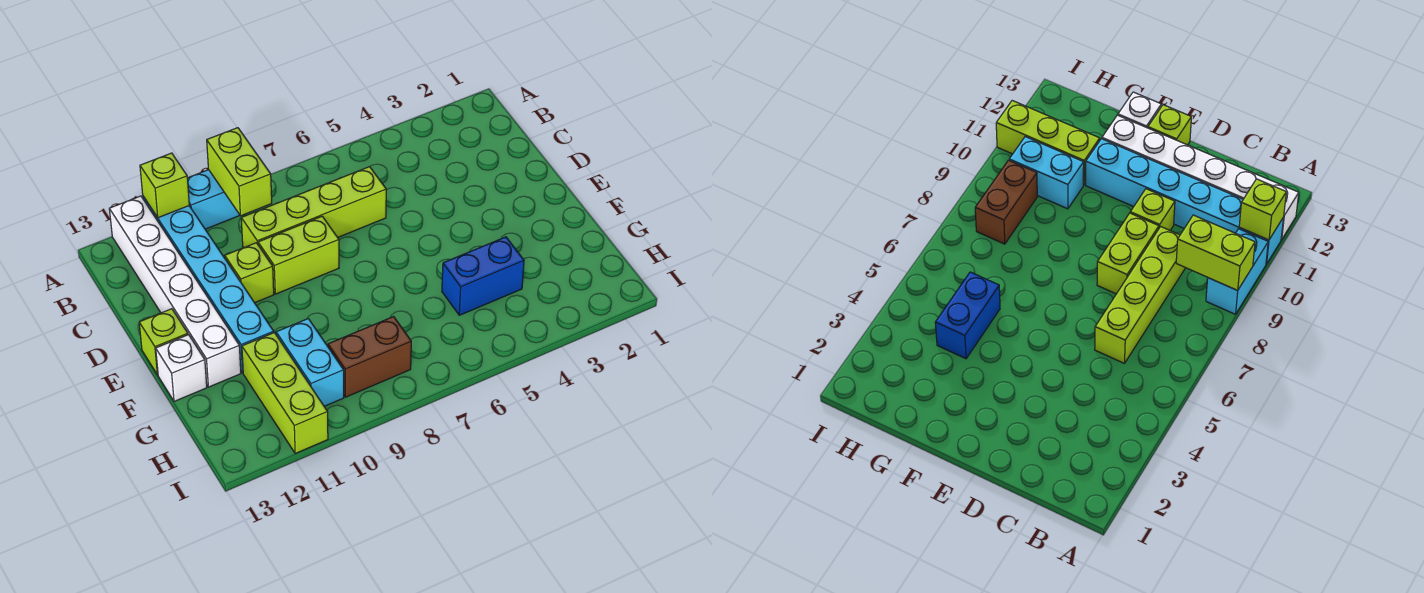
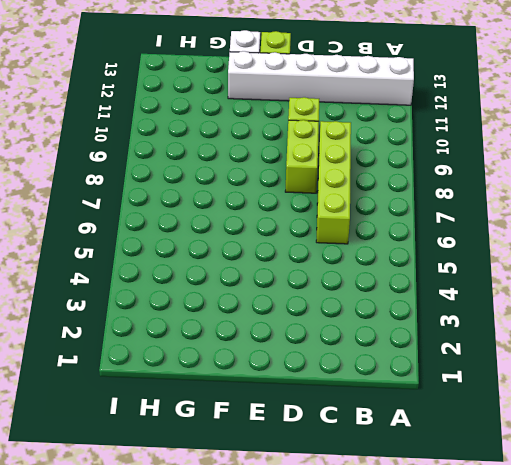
none -> cyan brick A9:A10 level 1
none -> cyan brick A11:F11 level 1
none -> blue brick G4:G5 level 1

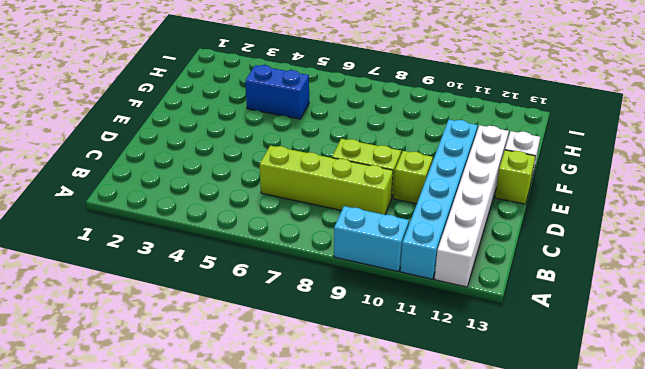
none -> cyan brick G10:H10 level 1
none -> lime brick G11:I11 level 1
none -> brown brick H8:H9 level 1

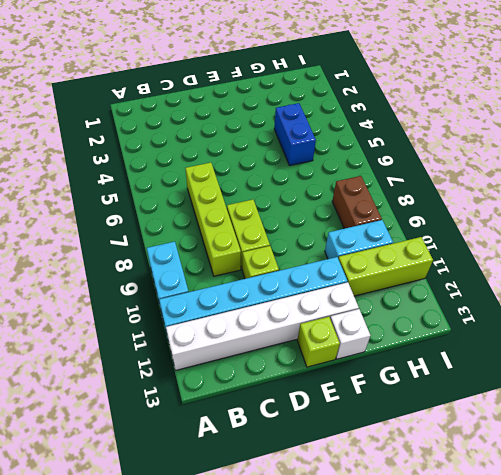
none -> lime brick A9:B9 level 2
none -> lime brick A11 level 2

